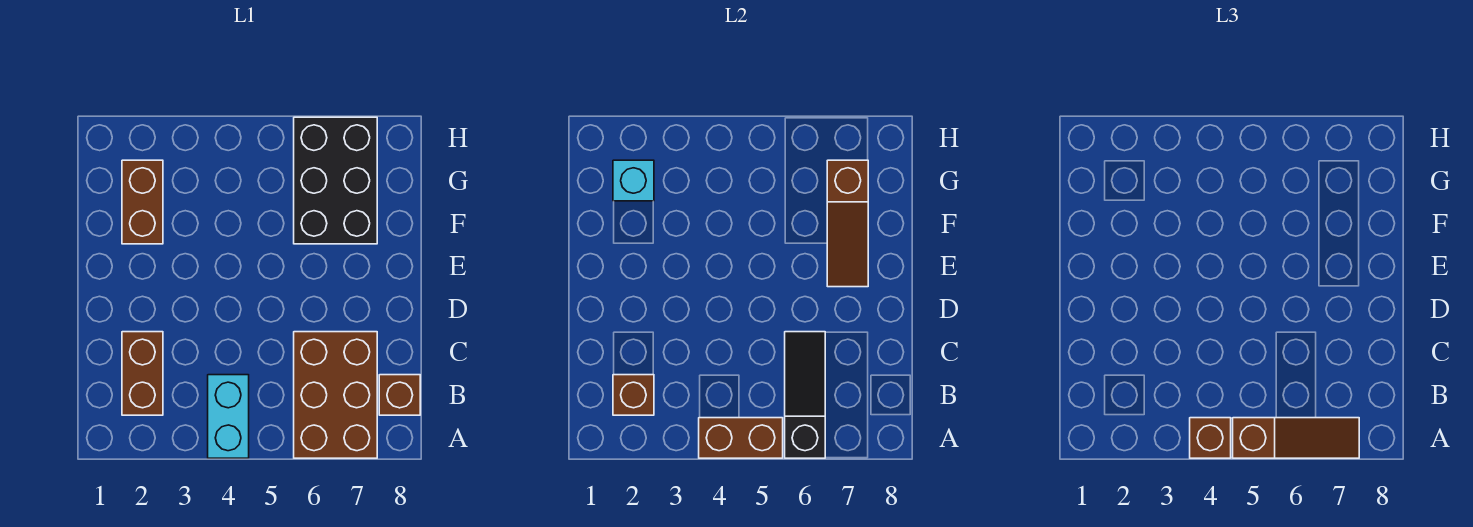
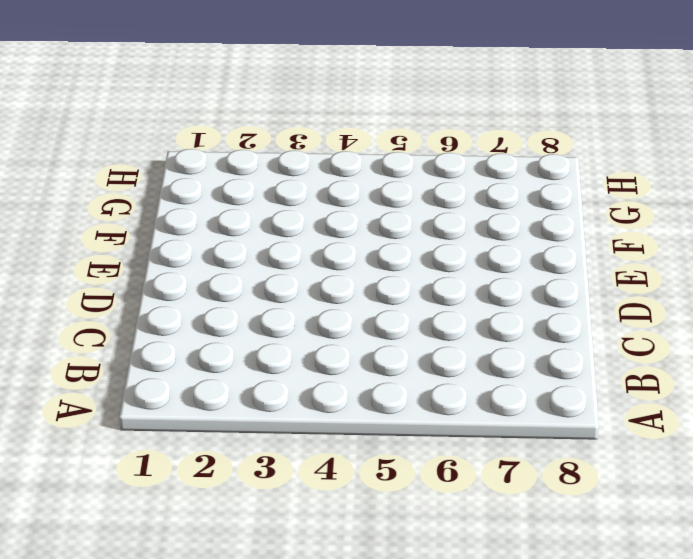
none -> cyan brick A4:B4 level 1
none -> brown brick A6:C7 level 1
none -> brown brick B2:C2 level 1

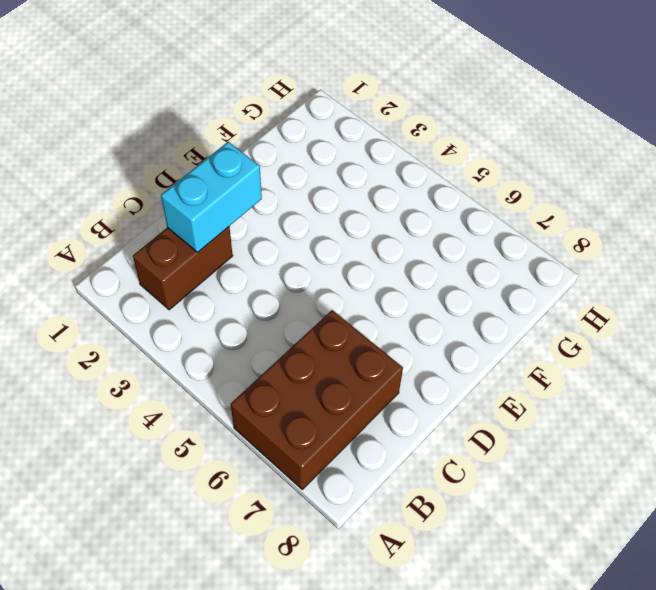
cyan brick C2:D2 level 2 -> cyan brick A4:B4 level 1
none -> brown brick B8 level 1
none -> brown brick F2:G2 level 1
none -> black brick F6:H7 level 1

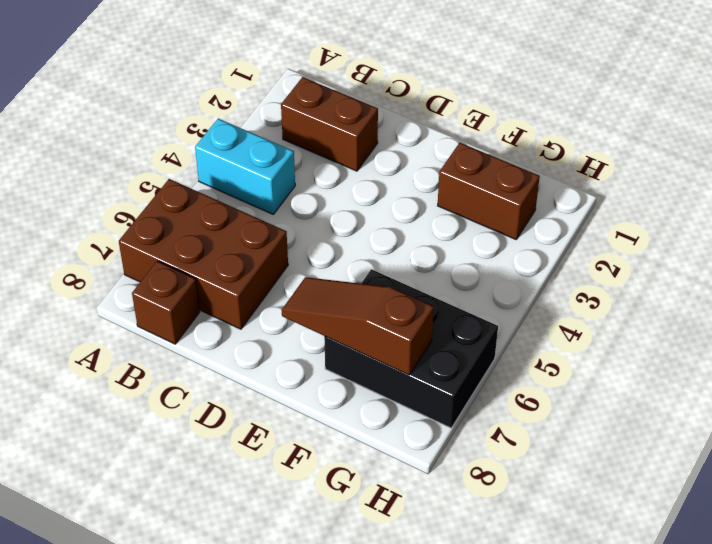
none -> brown brick A4:A5 level 2
none -> black slope A6:C6 level 2 top A
none -> brown brick B2 level 2

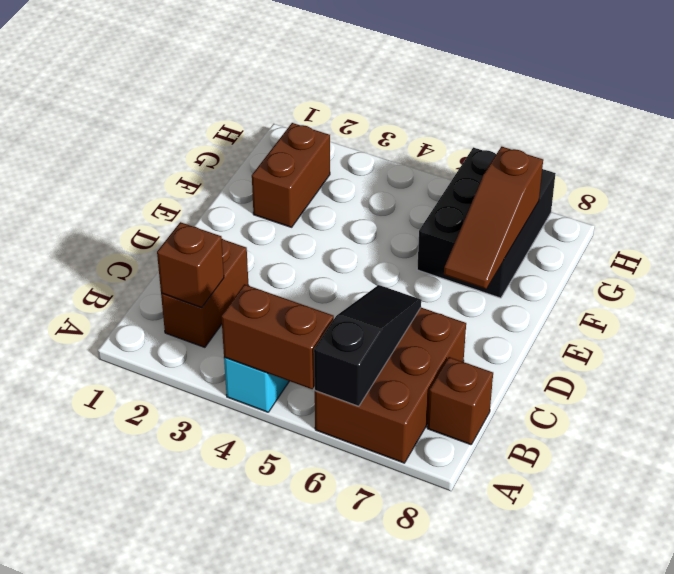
none -> cyan brick G2 level 2
none -> brown brick A4 level 3
none -> brown slope A5:A7 level 3 top 5

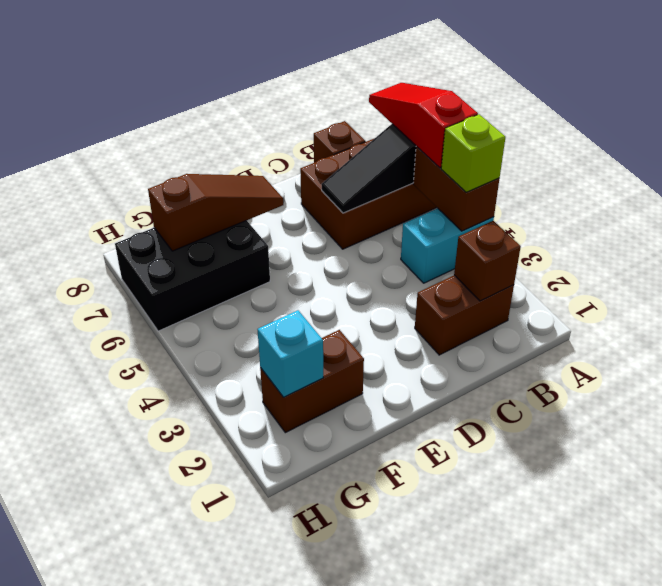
lime brick A4 level 3 -> brown brick A4 level 3
red slope A5:A7 level 3 top 5 -> brown slope A5:A7 level 3 top 5

